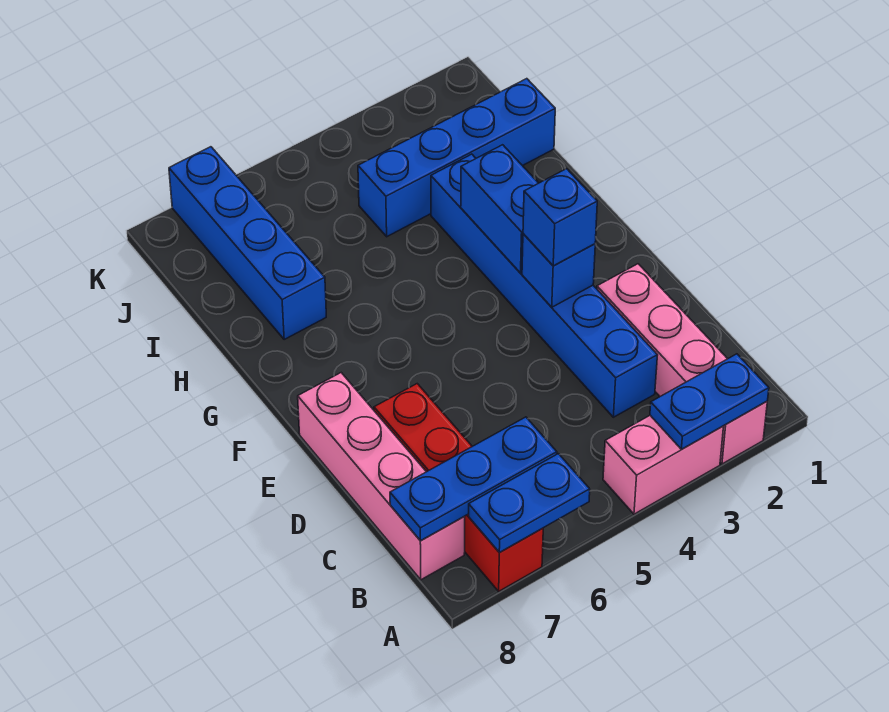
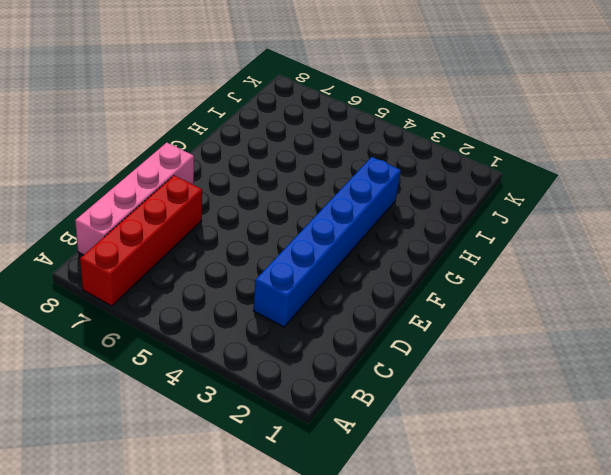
none -> pink brick A2:D2 level 1
none -> pink brick A3:A4 level 1
none -> blue brick H7:K7 level 1

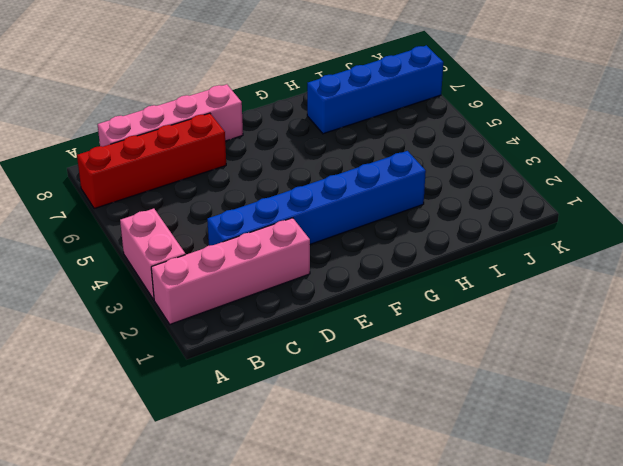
none -> blue brick I1:I4 level 1
none -> blue plate A2:A3 level 2
none -> blue plate A6:A7 level 2

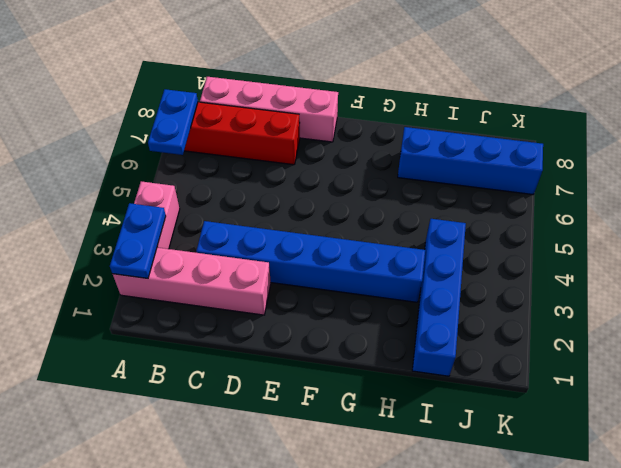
none -> blue plate B6:B8 level 2
none -> blue brick E3 level 2
none -> blue brick F3:G3 level 2

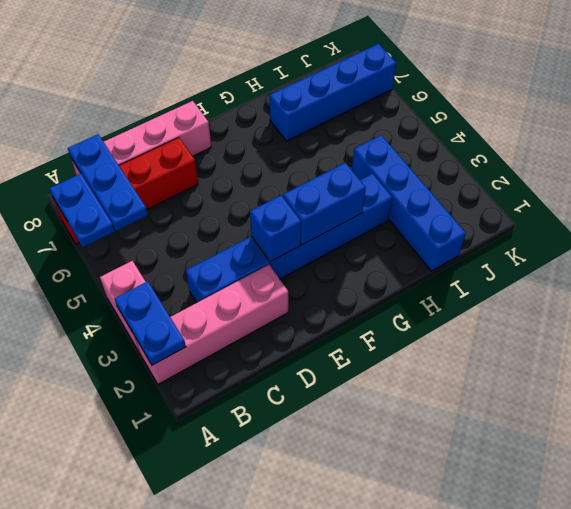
none -> blue brick E3 level 3

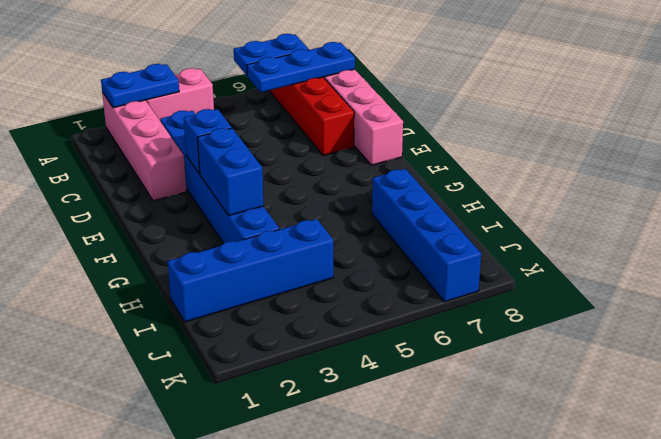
none -> blue brick E3 level 3

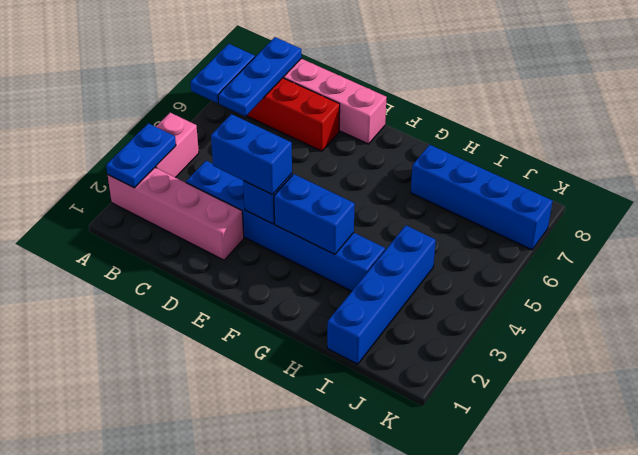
blue brick D3:E3 level 3 -> blue brick E3 level 3

